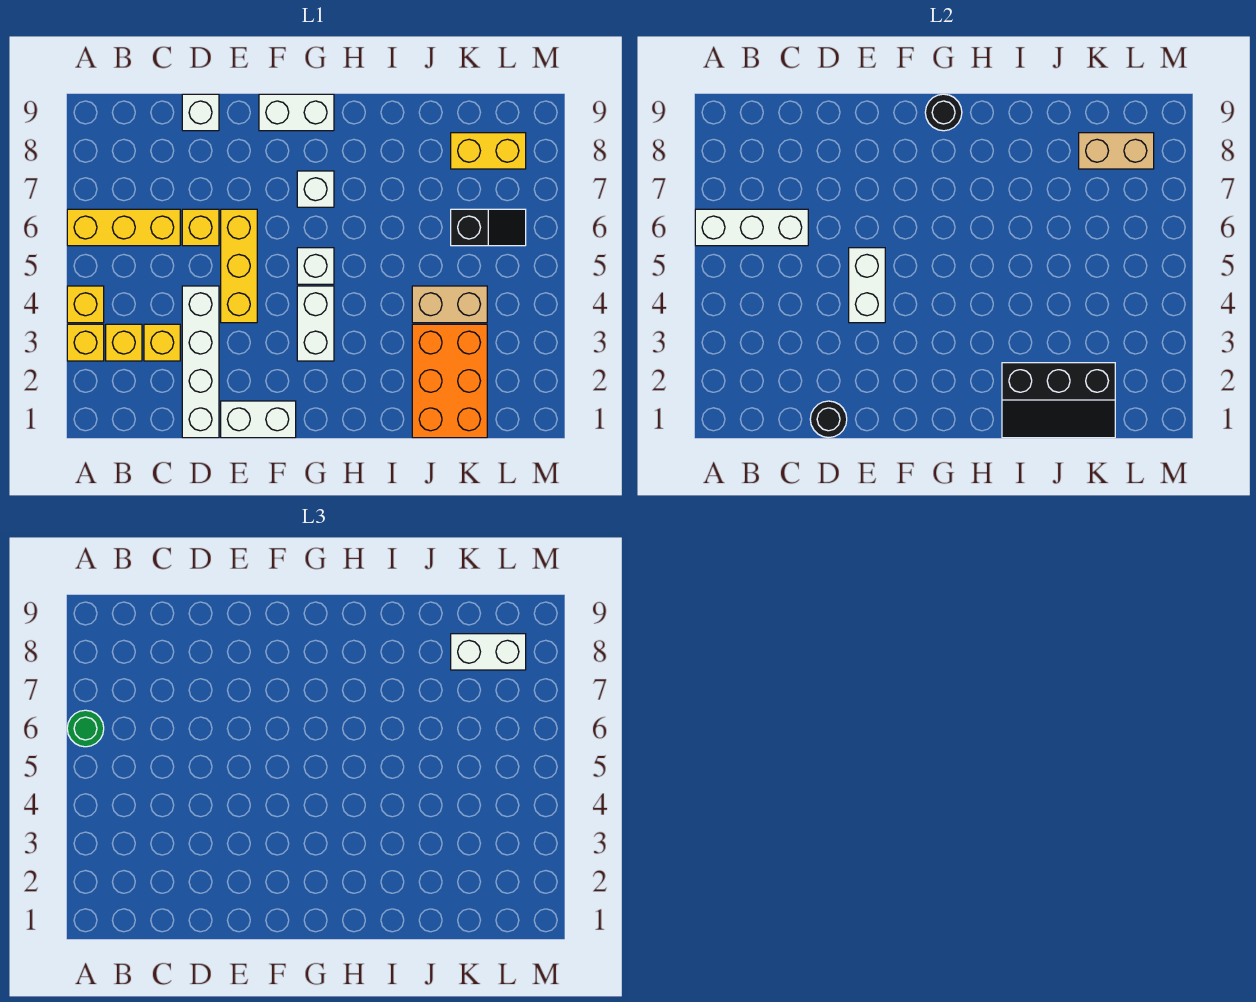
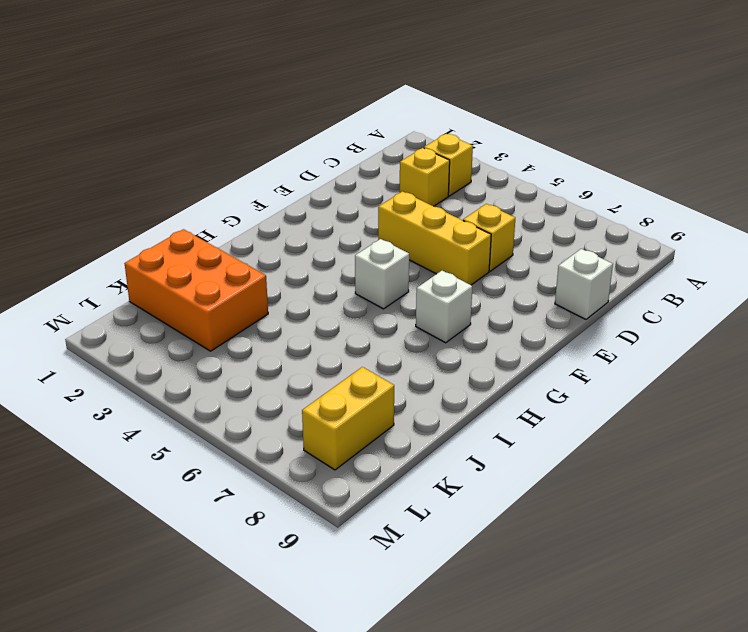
none -> yellow brick A3 level 1
none -> yellow brick A4 level 1
none -> yellow brick A6:C6 level 1

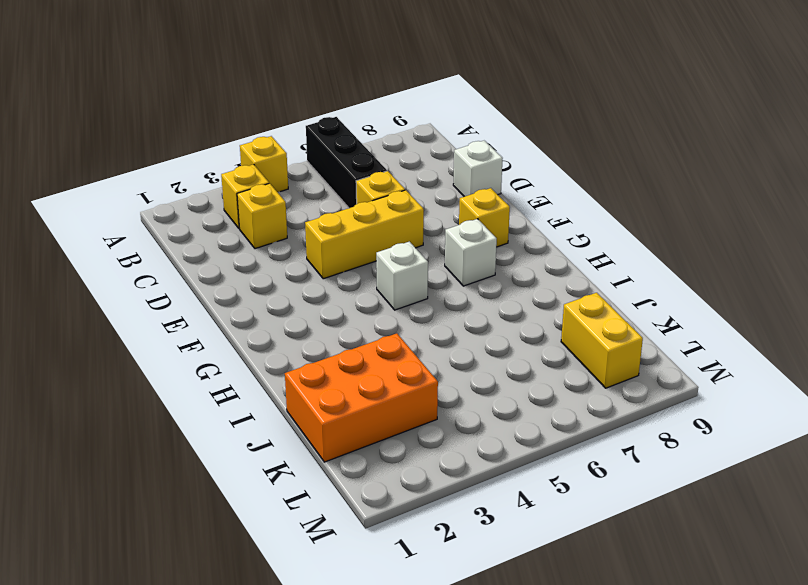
black brick A6:C6 level 1 -> yellow brick A6:C6 level 1
yellow brick F8 level 1 -> yellow brick A3 level 1
none -> white brick D1:D4 level 1
none -> white brick E1:F1 level 1
none -> white brick F9:G9 level 1

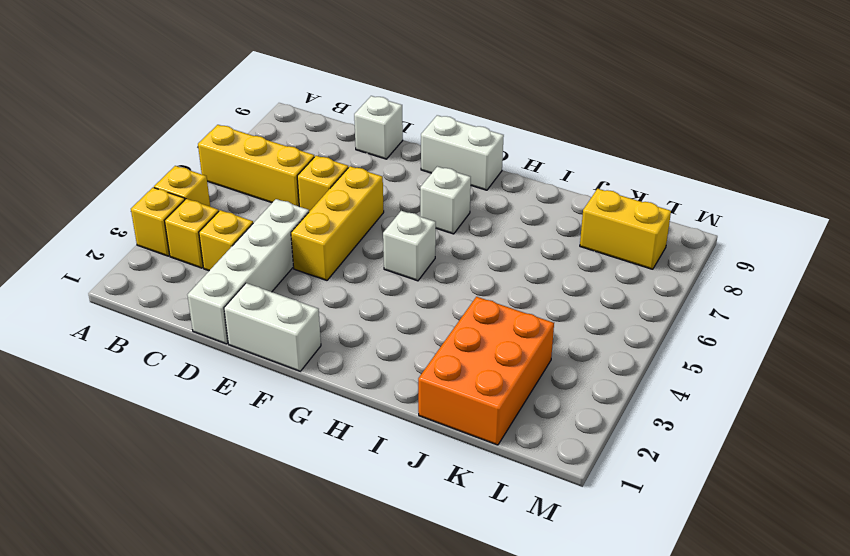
none -> white brick G3:G4 level 1
none -> tan brick J4:K4 level 1
none -> black slope K6:L6 level 1 top K

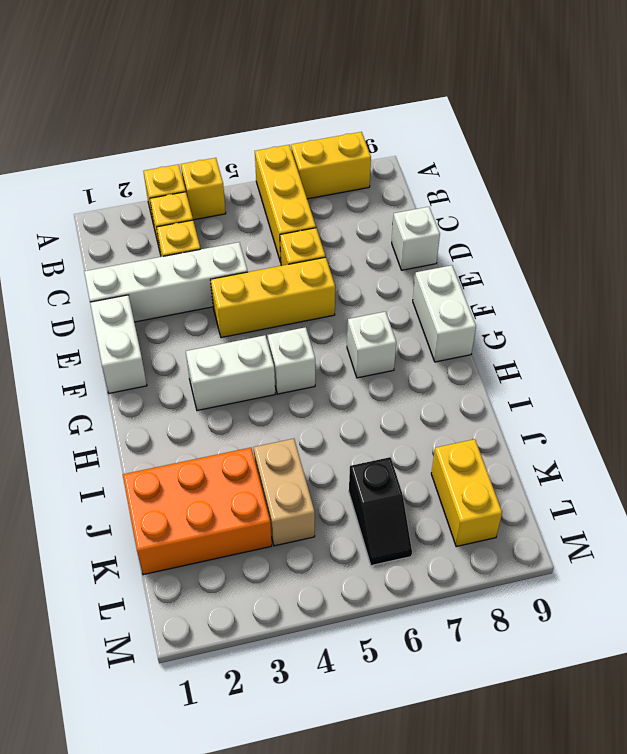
yellow brick A7:A8 level 1 -> none
none -> white brick A6:C6 level 2
none -> black round brick D1 level 2
none -> white brick E4:E5 level 2

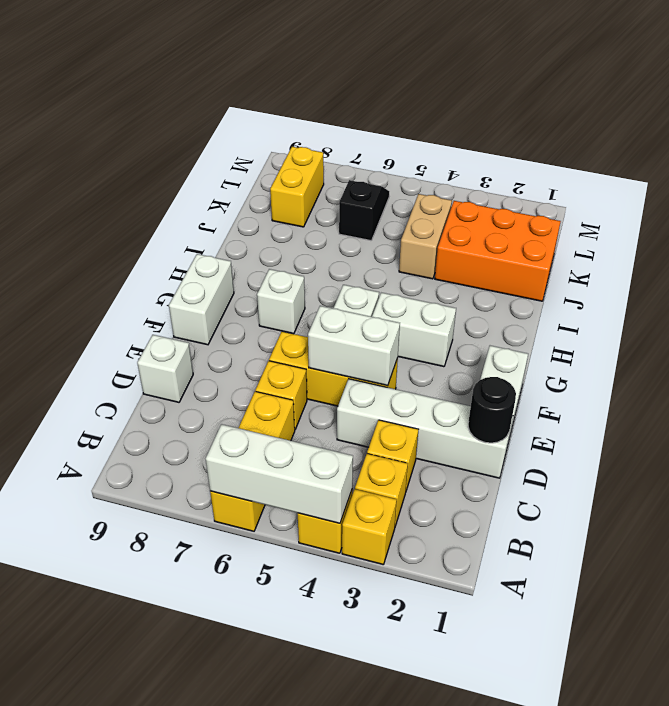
white brick A4:A6 level 2 -> white brick A6:C6 level 2
none -> black round brick G9 level 2
none -> black slope I1:K2 level 2 top 2
none -> tan brick K8:L8 level 2

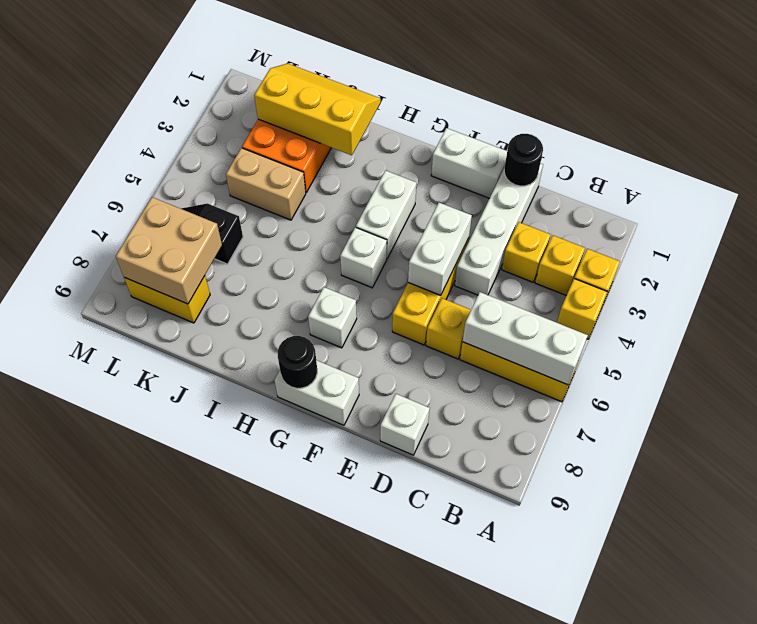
yellow slope I1:K2 level 2 top 2 -> black slope I1:K2 level 2 top 2
tan brick K7:L8 level 2 -> tan brick K8:L8 level 2
none -> green round brick A6 level 3
none -> white brick K8:L8 level 3

